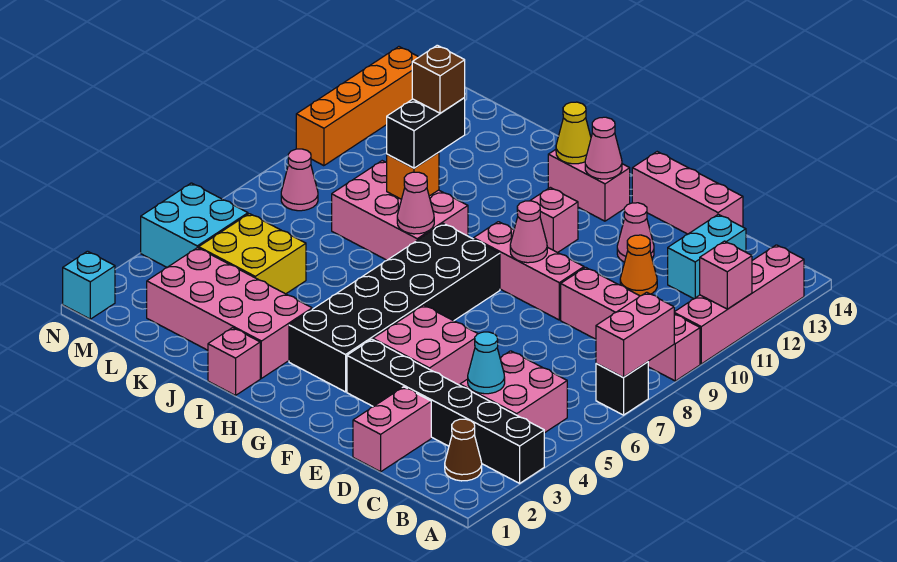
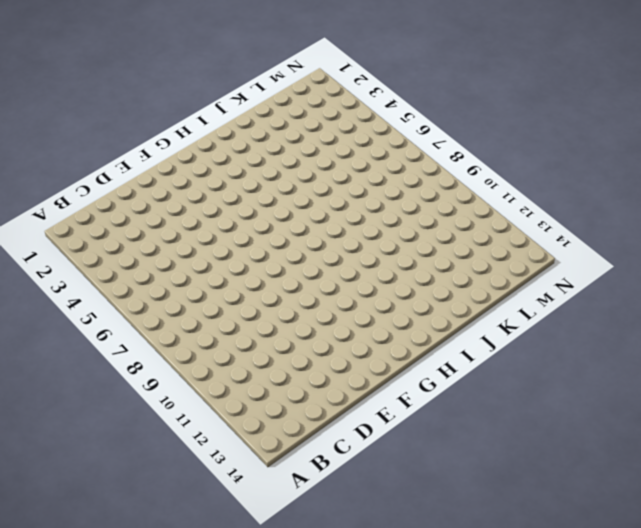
none -> black brick A3:F3 level 1
none -> black brick A7 level 1
none -> pink brick A9:D9 level 1
none -> pink brick A10:A13 level 1

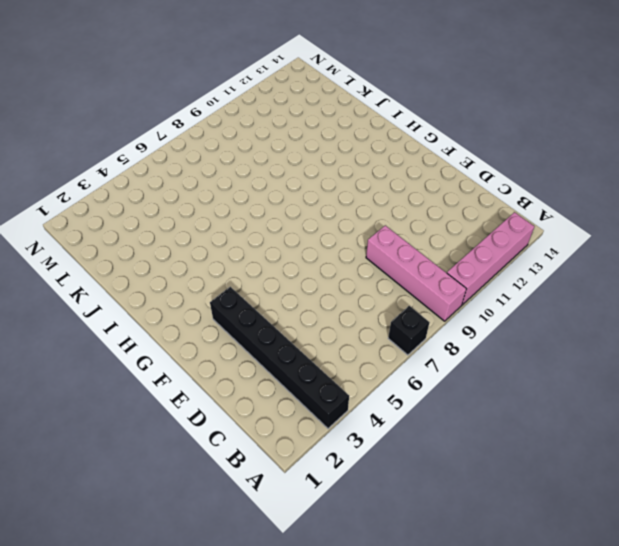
none -> brown cone B2 level 1
none -> pink brick B4:C5 level 1
none -> cyan brick C12:C13 level 1
none -> pink brick D1:D2 level 1

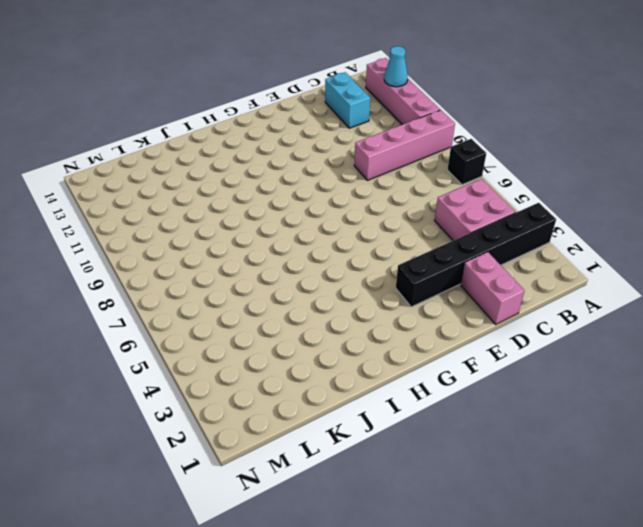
cyan cone A12 level 2 -> cyan cone C4 level 2
none -> brown cone B2 level 1
none -> orange cone D11 level 1
none -> pink brick D14:F14 level 1
none -> pink brick E4:F5 level 1

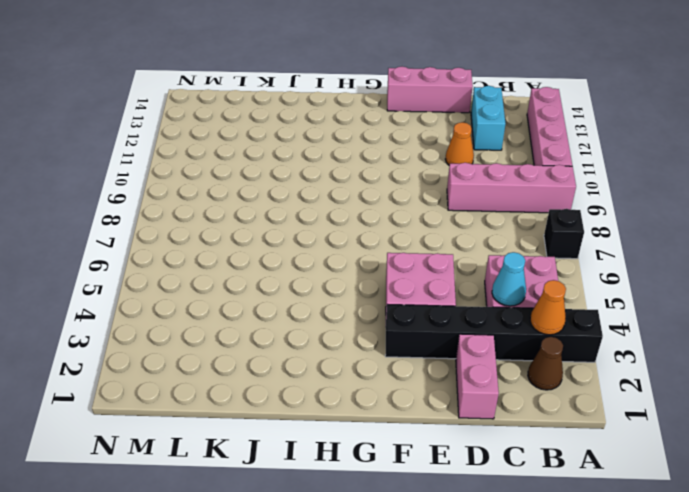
orange cone B3 level 2 -> none
none -> pink brick E9:G9 level 1
none -> pink cone E12 level 1
none -> black brick G3:H8 level 1
none -> pink brick G11 level 1

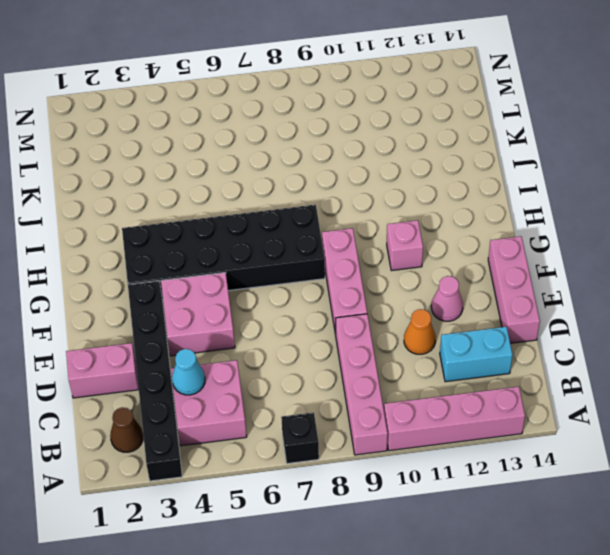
none -> pink brick G13:H13 level 1
none -> pink brick I1 level 1
none -> pink brick I2:L3 level 1
none -> pink brick I8:K9 level 1

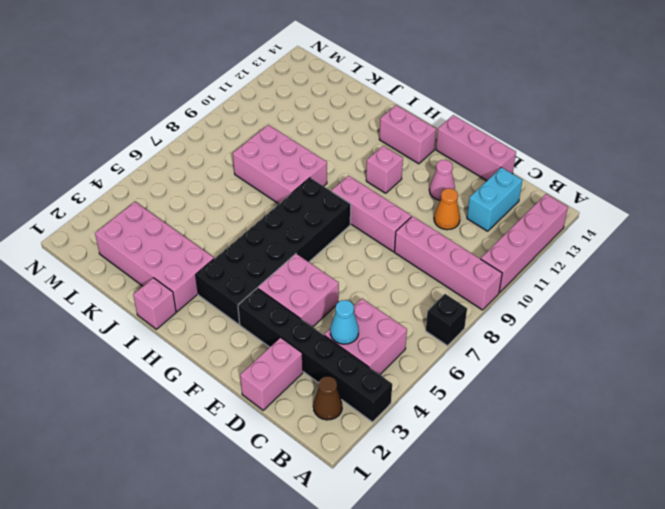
none -> yellow brick K4:L5 level 1
none -> cyan brick M4:N5 level 1
none -> pink cone M8 level 1
none -> cyan brick N1 level 1

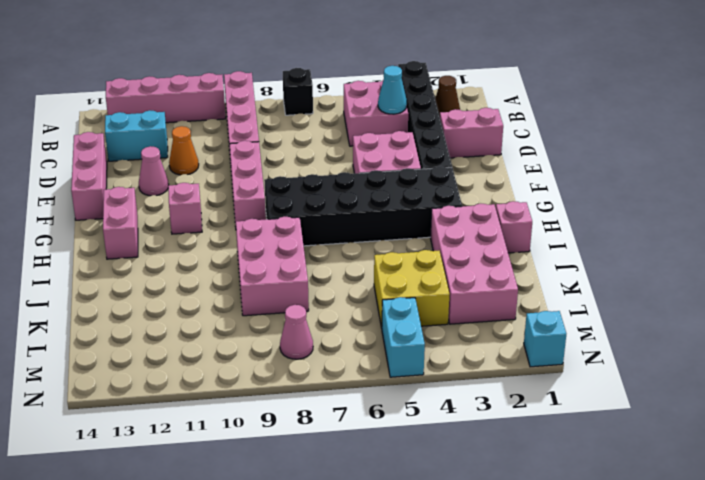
cyan brick M5:N5 level 1 -> cyan brick M4:N5 level 1
none -> orange brick N10:N13 level 1
none -> pink brick A7:A8 level 2
none -> pink brick A11 level 2
none -> pink cone F9 level 2

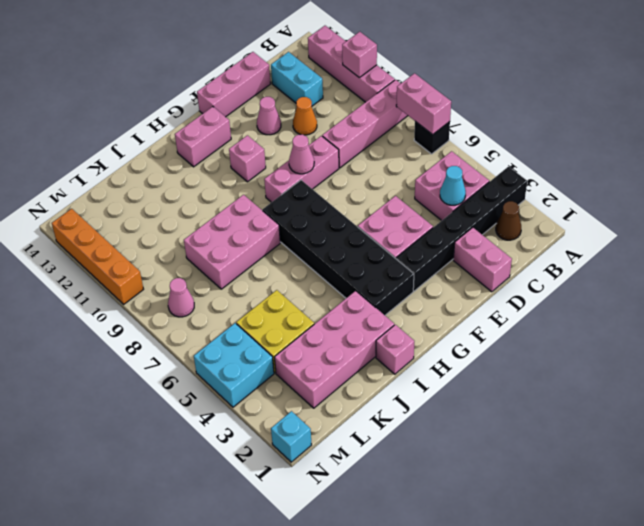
none -> pink cone G13 level 2
none -> yellow cone H13 level 2
none -> pink cone I8 level 2
none -> orange brick J9 level 2

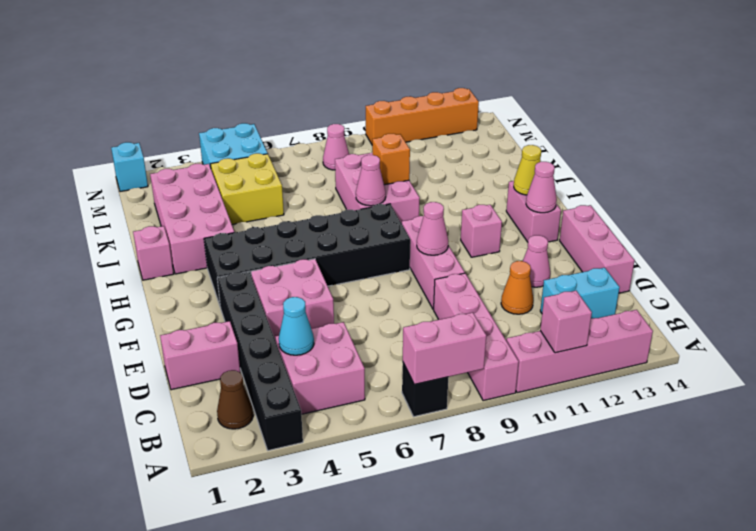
none -> black brick J9:J10 level 3
none -> brown brick J10 level 4

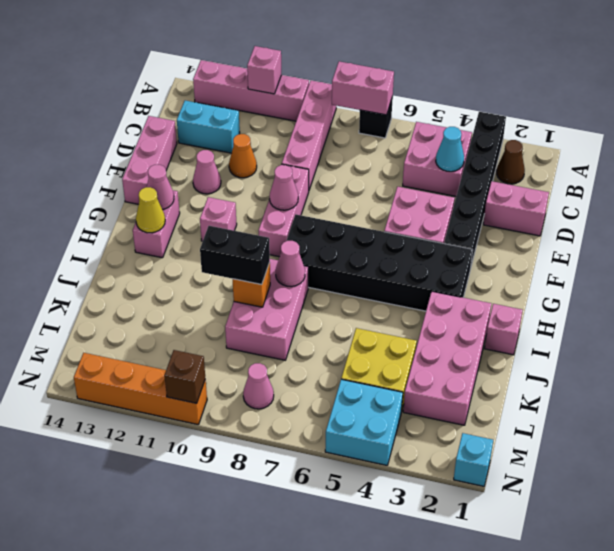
brown brick N10 level 2 -> brown brick J10 level 4

